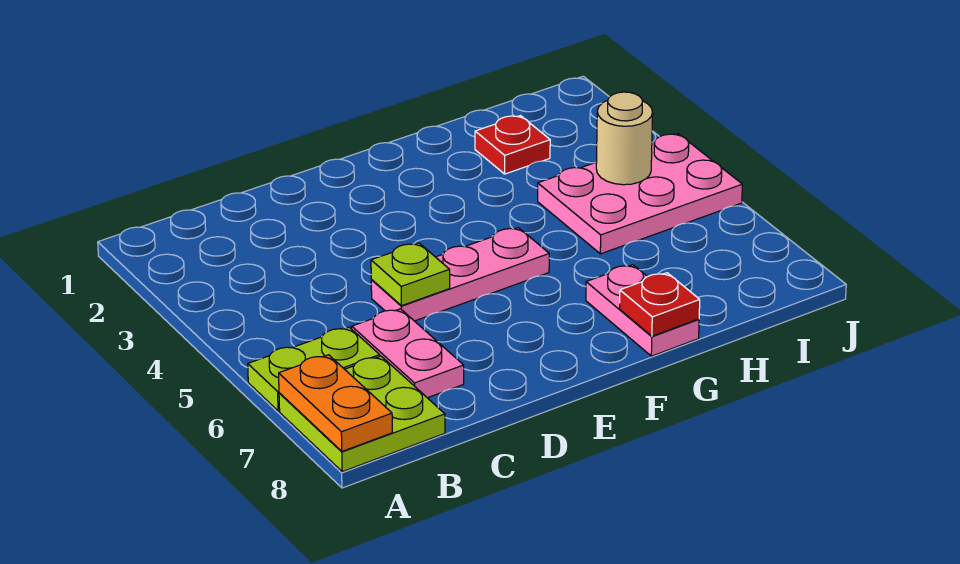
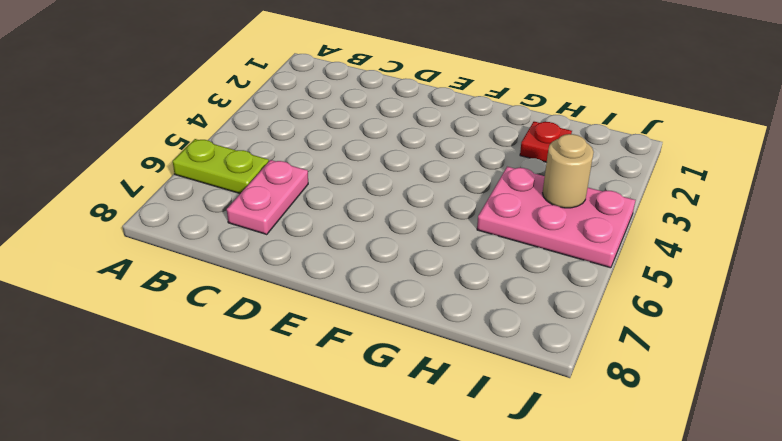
none -> lime plate A7:B8 level 1
none -> pink plate D5:F5 level 1

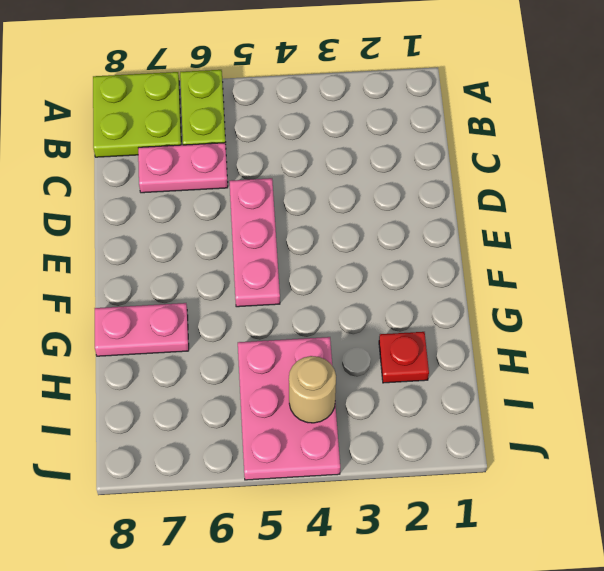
none -> orange plate A7:A8 level 2
none -> lime plate D5 level 2

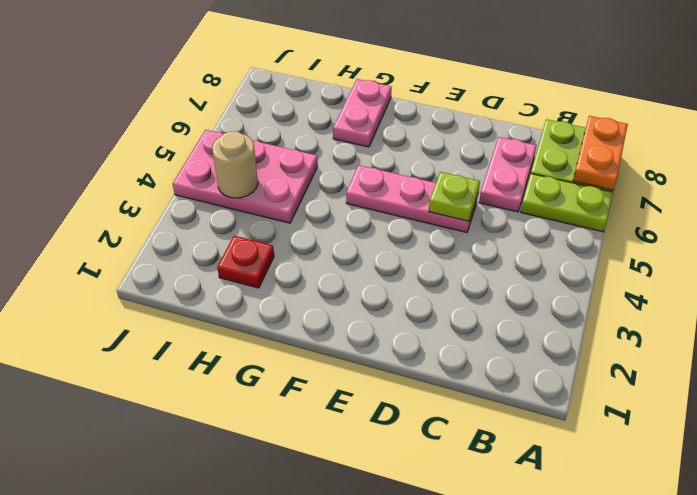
none -> red plate G8 level 2

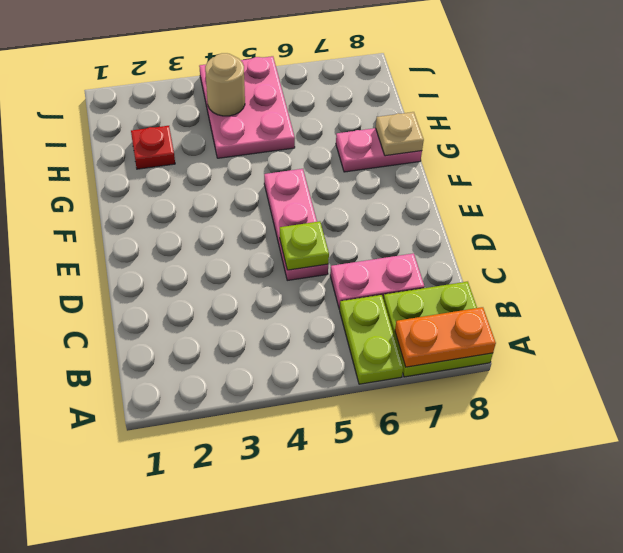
tan plate G8 level 2 -> red plate G8 level 2

